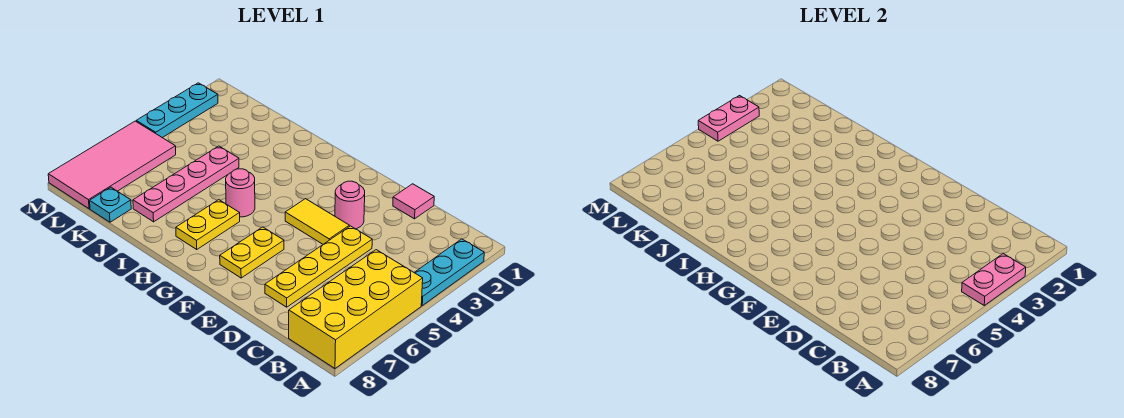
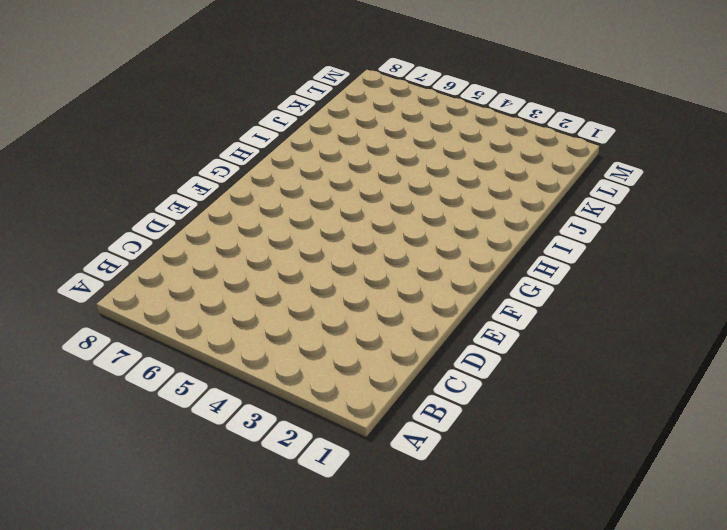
none -> cyan plate A2:A4 level 1
none -> yellow brick A5:B8 level 1
none -> pink tile D1 level 1

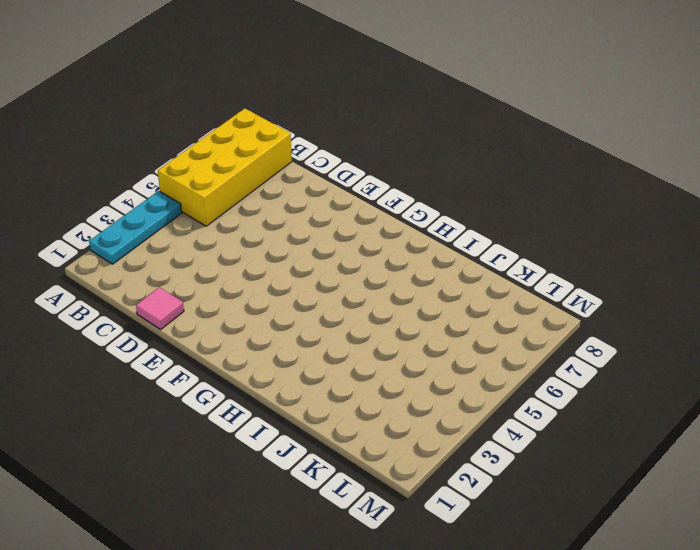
none -> yellow plate D4:D7 level 1
none -> pink round brick E3 level 1
none -> yellow tile E4:F4 level 1

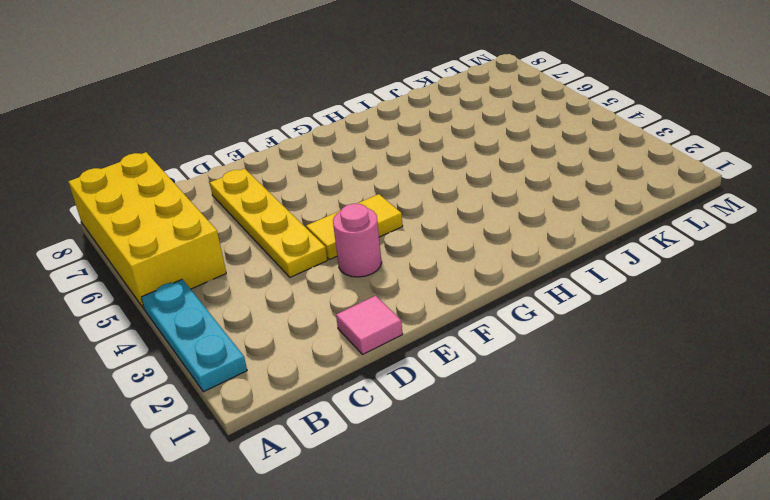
none -> yellow plate F6:F7 level 1
none -> pink round brick H5 level 1
none -> yellow plate H6:H7 level 1

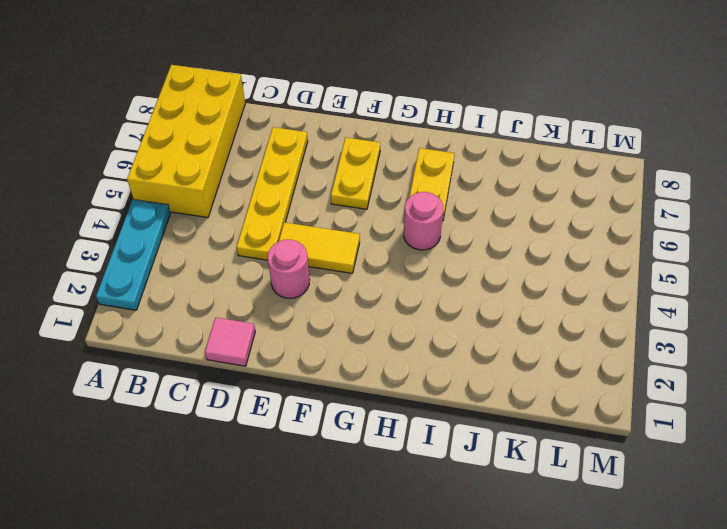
none -> pink plate J4:J7 level 1
none -> cyan plate K8 level 1
none -> pink tile L5:M8 level 1

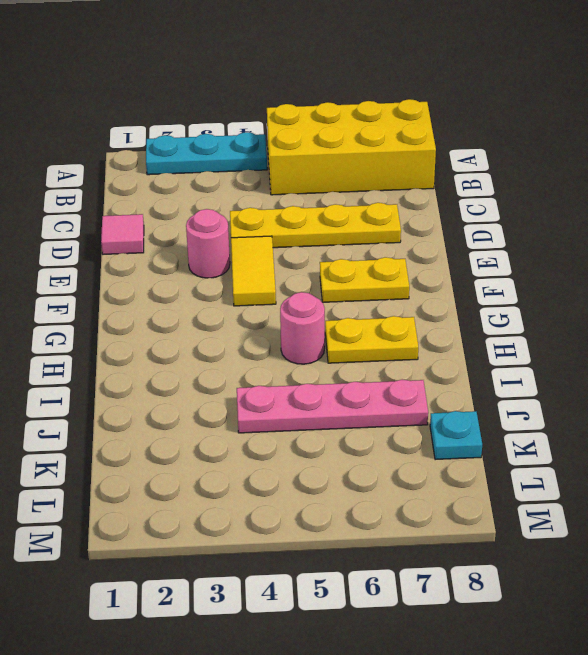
none -> pink tile L5:M8 level 1
none -> cyan plate M2:M4 level 1
none -> pink plate A3:A4 level 2

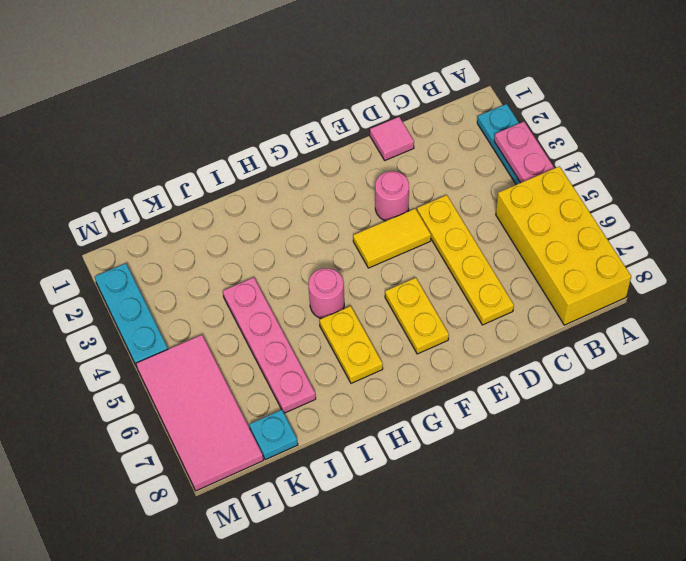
none -> pink plate M3:M4 level 2

